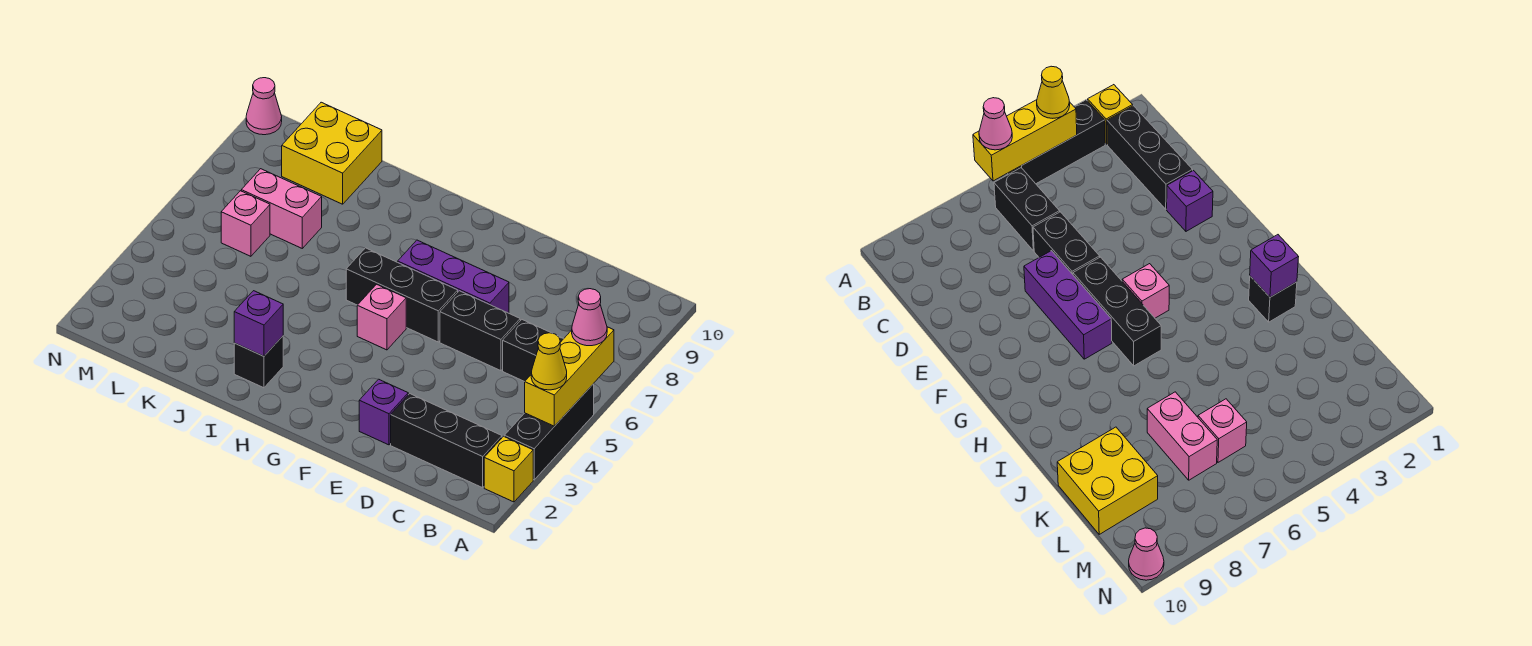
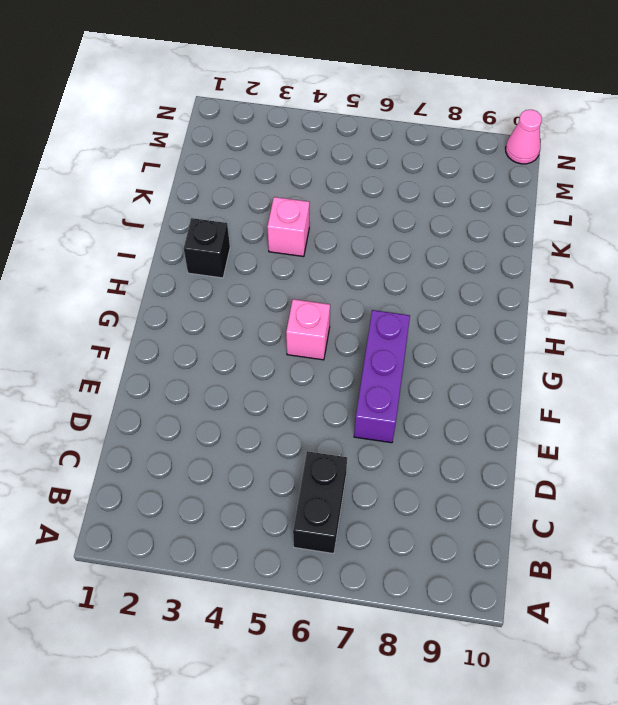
pink brick J4 level 1 -> pink brick L6 level 1
none -> yellow brick A2 level 1
none -> black brick A3:A5 level 1
none -> black brick B2:D2 level 1

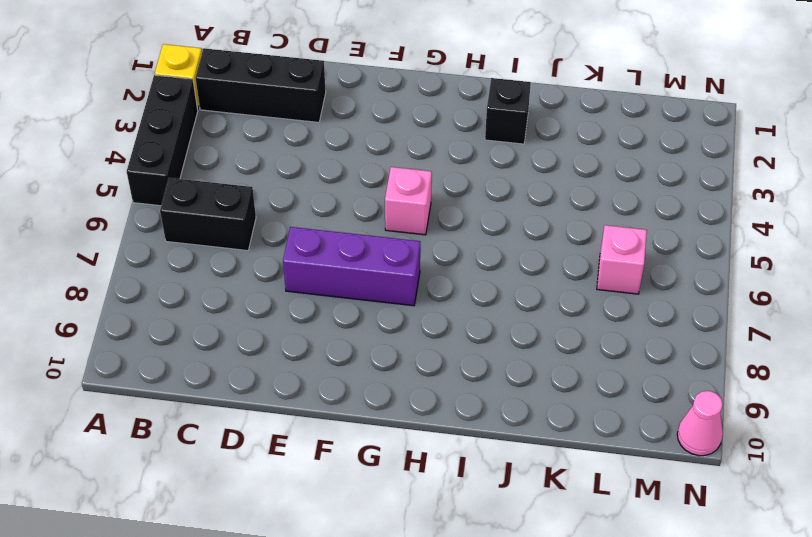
none -> black brick D6:E6 level 1
none -> purple brick E2 level 1
none -> black brick F6:H6 level 1

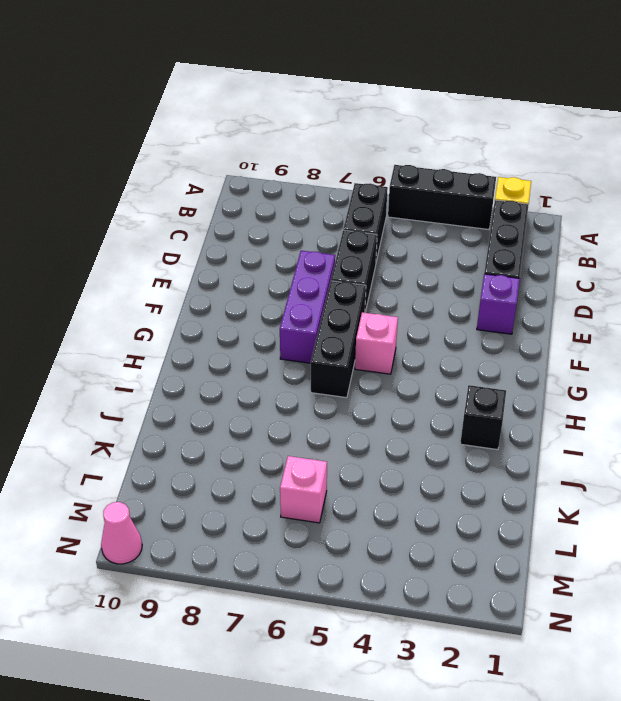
none -> pink brick K7:L7 level 1
none -> yellow brick K9:L10 level 1
none -> yellow brick A4:A6 level 2

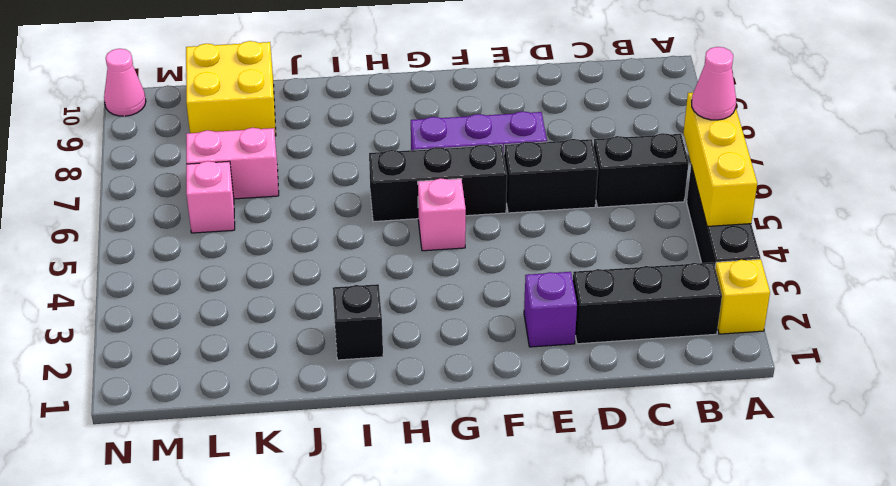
none -> purple brick I2 level 2
none -> yellow cone A4 level 3

